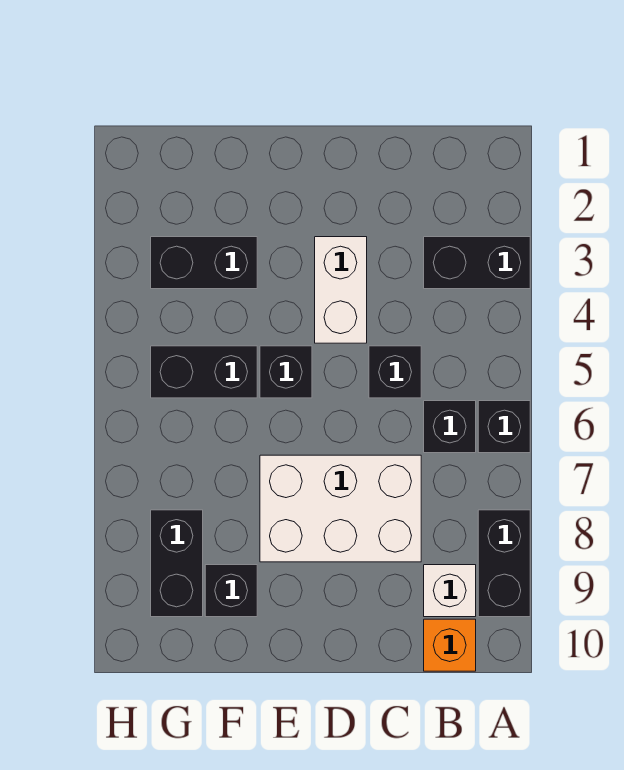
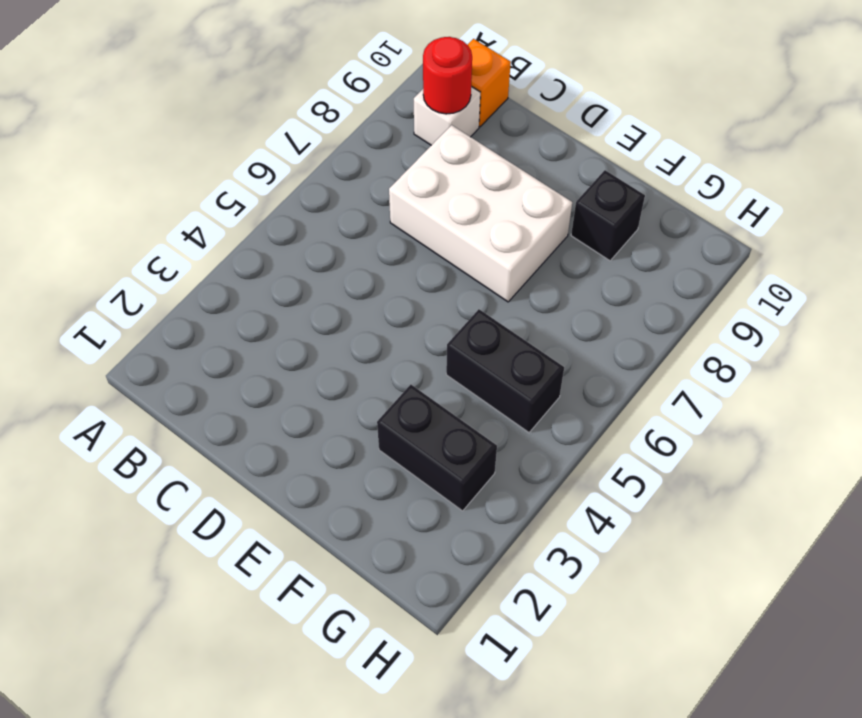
red round brick B9 level 2 -> none
none -> black brick A3:B3 level 1
none -> black brick A6 level 1
none -> black brick A8:A9 level 1

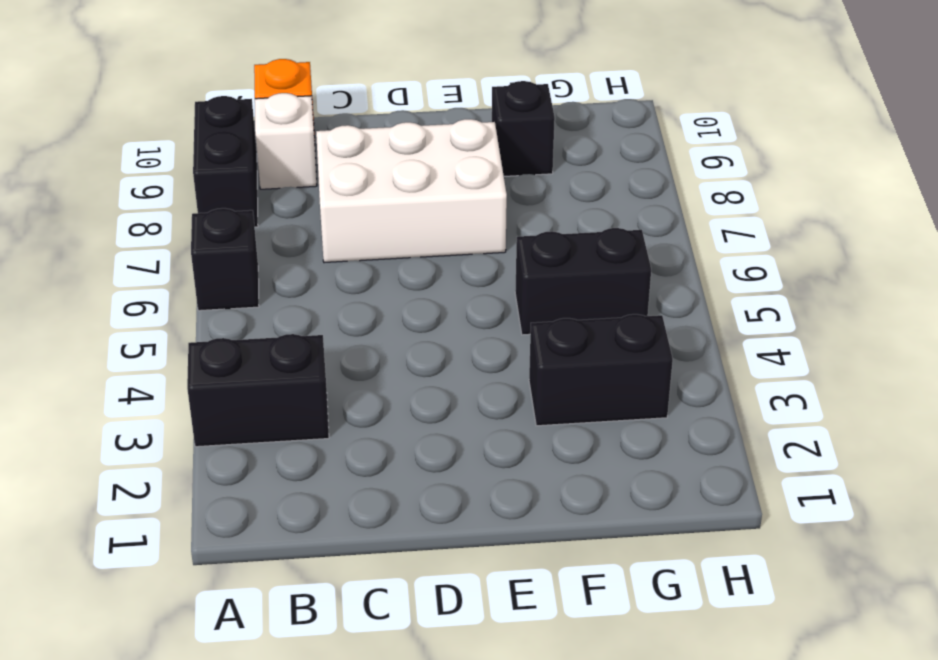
none -> black brick B6 level 1
none -> black brick C5 level 1
none -> white brick D3:D4 level 1

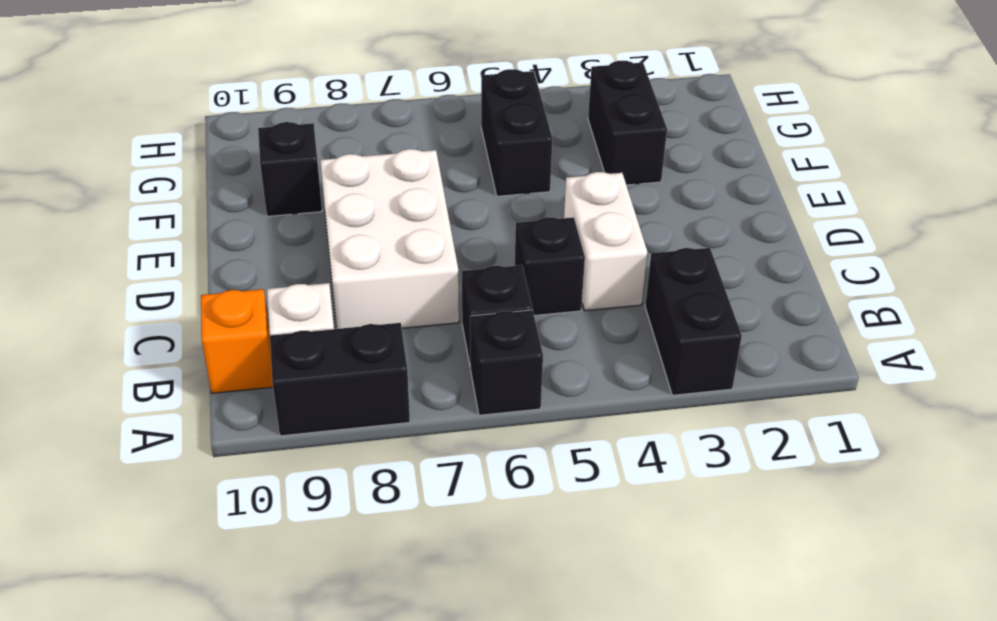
white brick C4:D4 level 1 -> white brick D3:D4 level 1
none -> black brick E5 level 1
none -> black brick G8:G9 level 1

